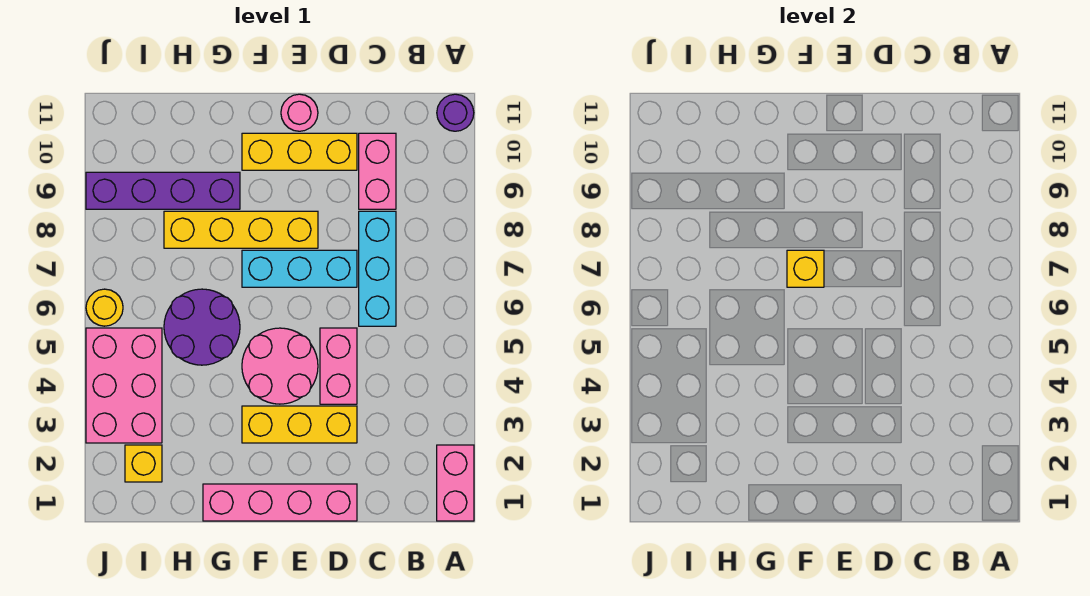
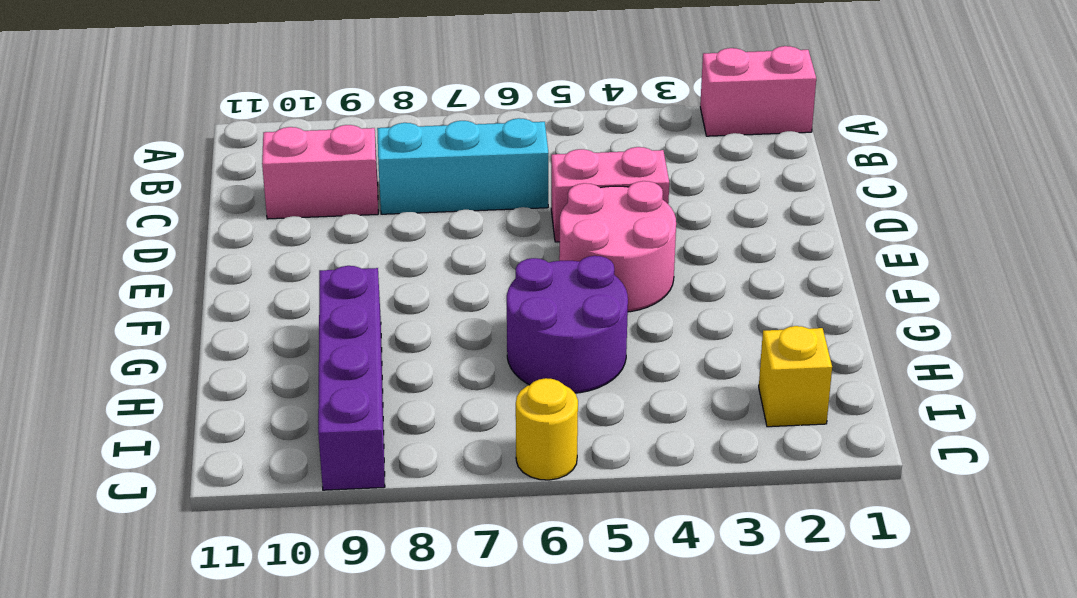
none -> purple round brick A11 level 1
none -> pink brick D1:G1 level 1
none -> yellow brick D3:F3 level 1

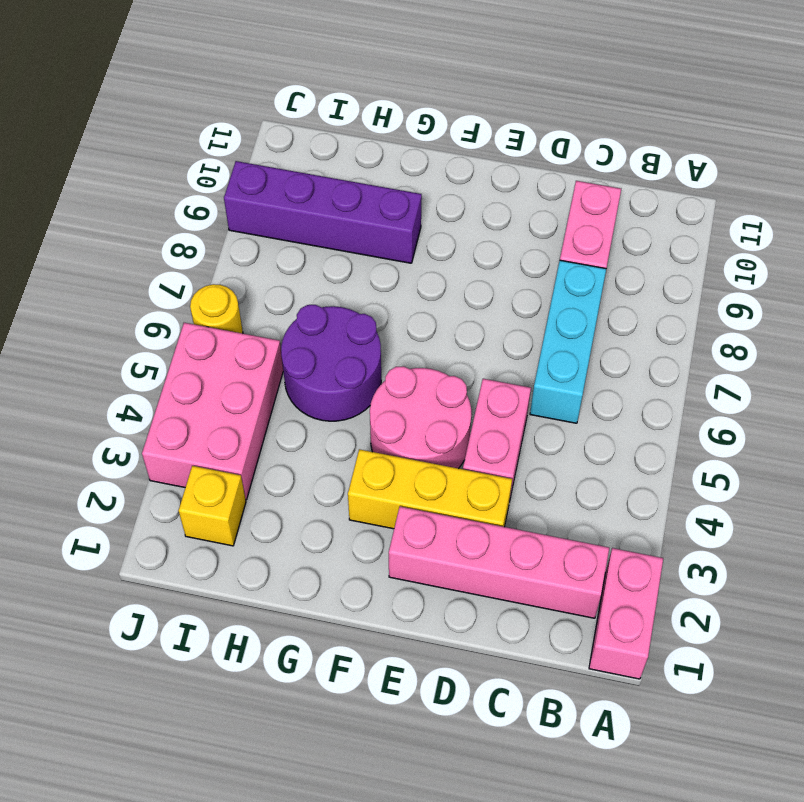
pink brick B2:E2 level 1 -> pink brick D1:G1 level 1
none -> purple round brick A11 level 1
none -> cyan brick D7:F7 level 1
none -> yellow brick D10:F10 level 1

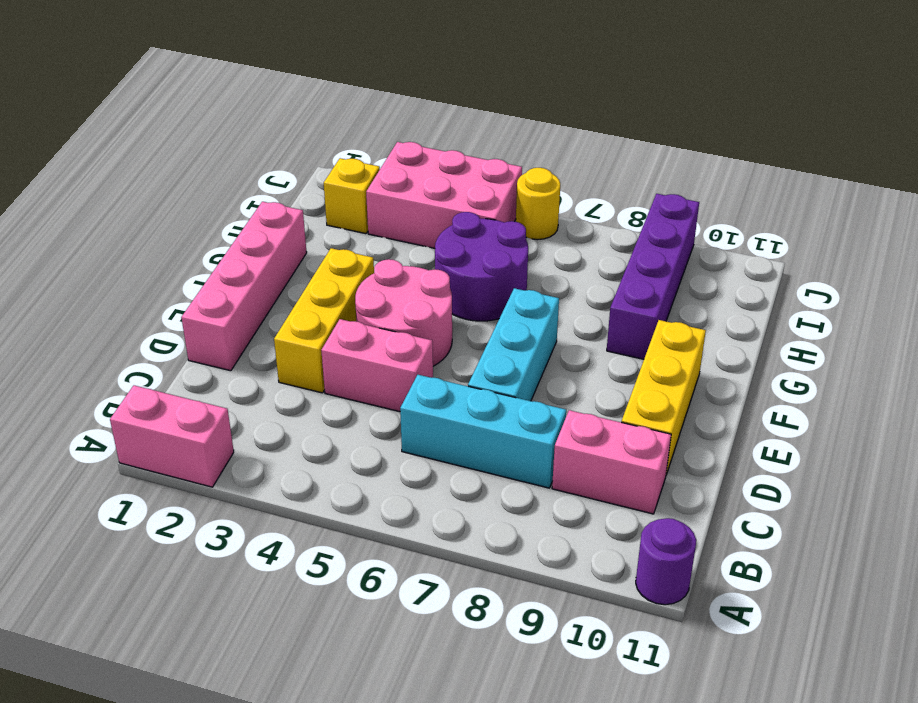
none -> yellow brick E8:H8 level 1
none -> pink round brick E11 level 1
none -> yellow brick F7 level 2

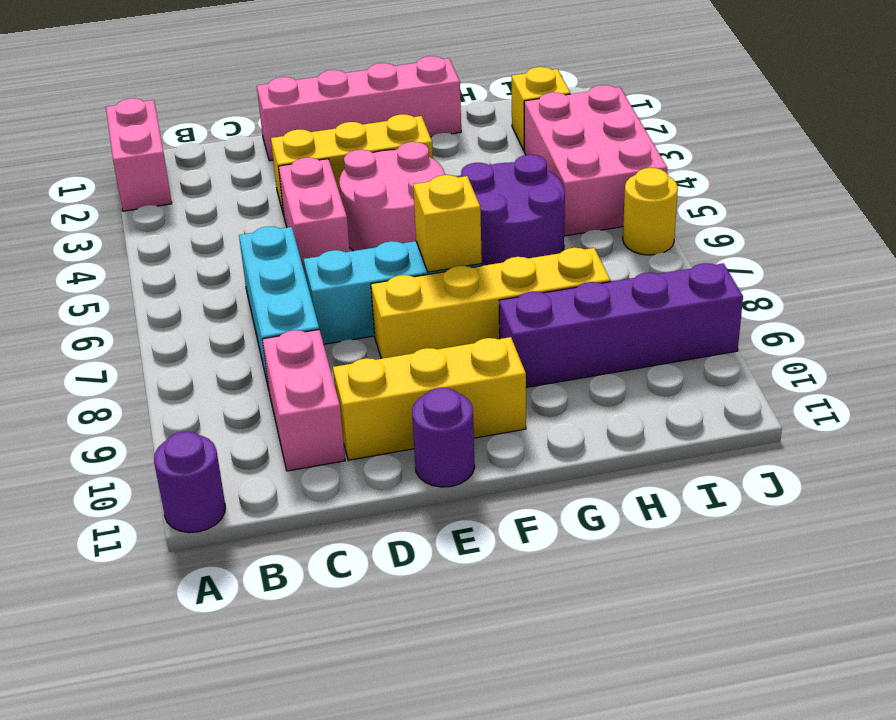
purple round brick E11 level 1 -> pink round brick E11 level 1

